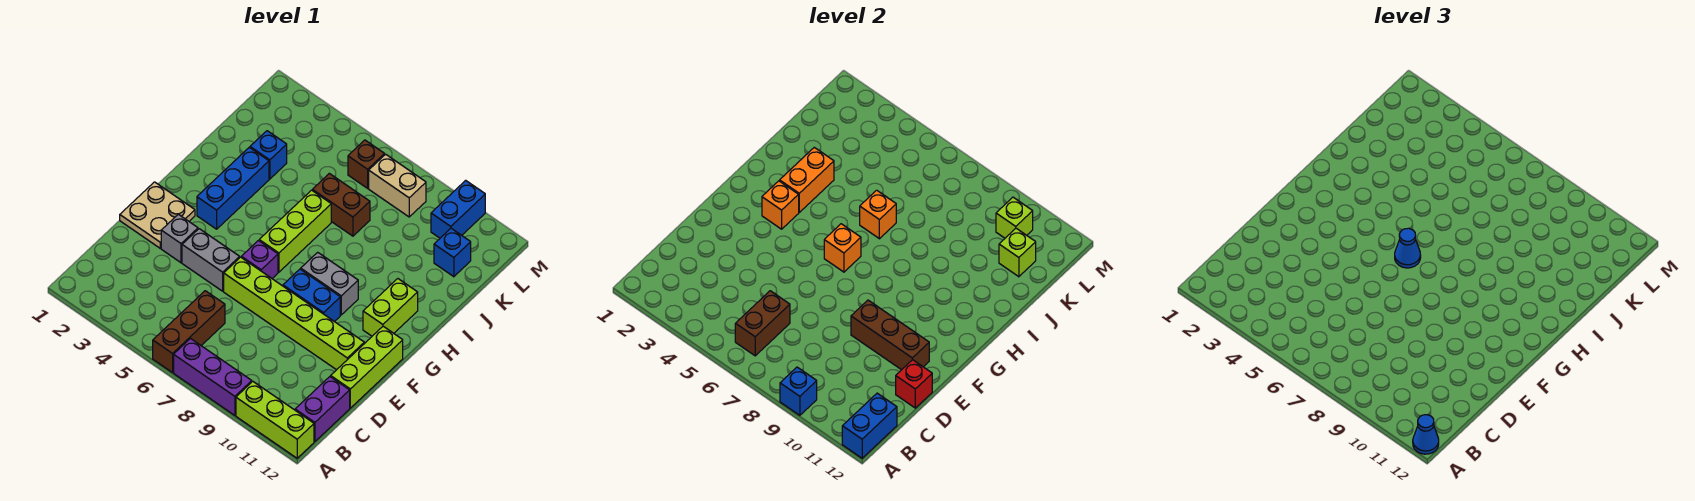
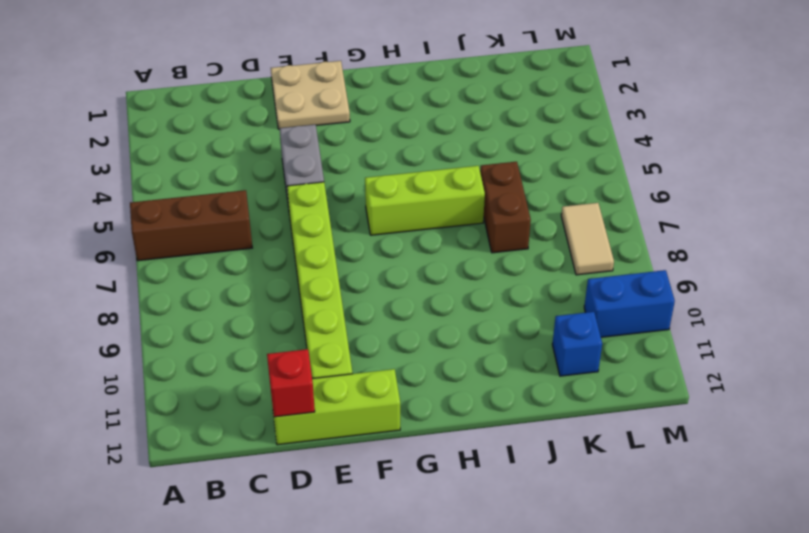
tan tile L7:L8 level 1 -> tan brick L7:L8 level 1
none -> purple brick A7:A9 level 1
none -> lime brick A10:A12 level 1
none -> purple brick B12:C12 level 1
none -> grey brick E3 level 1

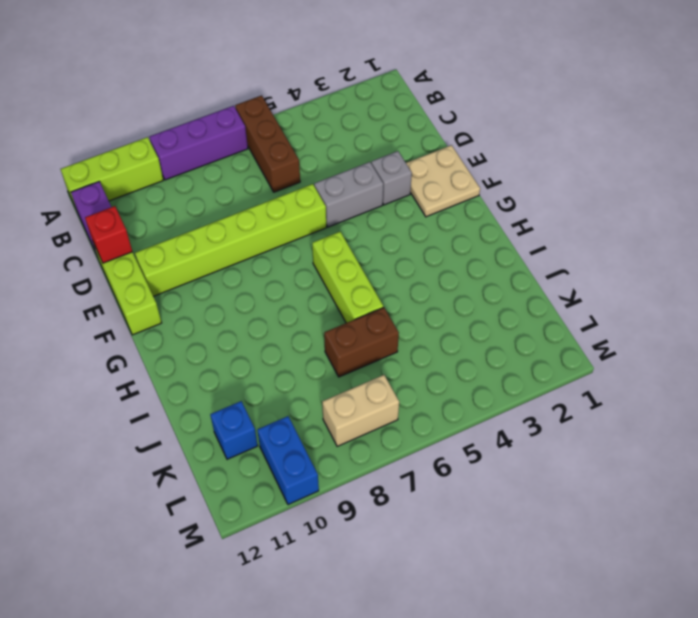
none -> purple brick F6 level 1
none -> blue brick F8:F9 level 1
none -> blue brick G3:I3 level 1
none -> grey brick G8:G9 level 1

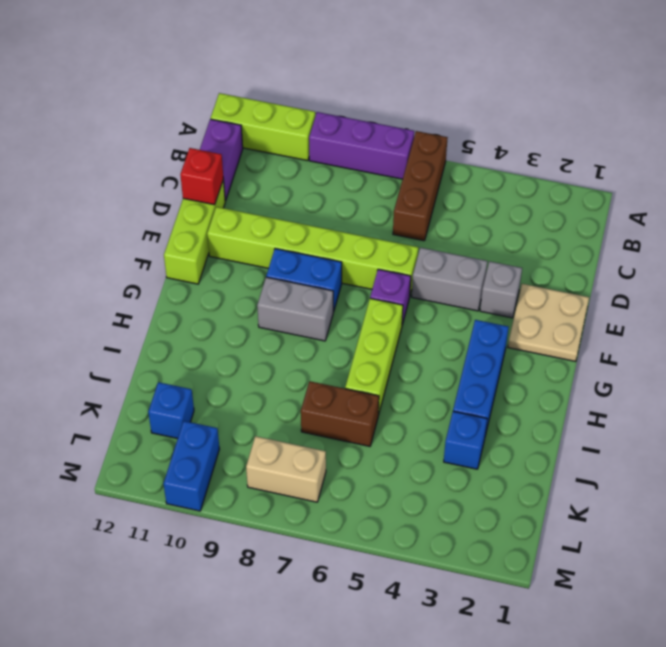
none -> lime brick G11:H11 level 1
none -> brown brick L6 level 1
none -> blue brick A9 level 2
none -> blue brick A12:B12 level 2

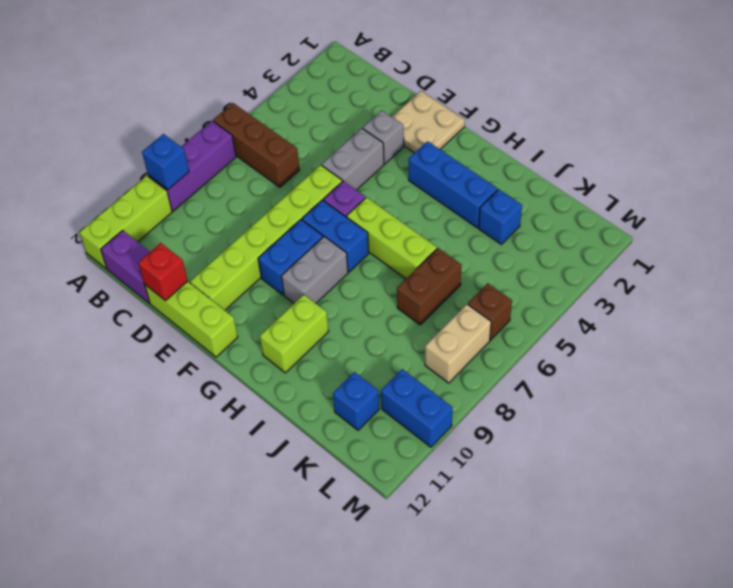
blue brick F7:G7 level 1 -> blue brick A12:B12 level 2
lime brick H10:H11 level 1 -> lime brick G11:H11 level 1
none -> brown brick B6:C6 level 2
none -> brown brick E9:E11 level 2
none -> orange brick G3 level 2
none -> orange brick G6 level 2

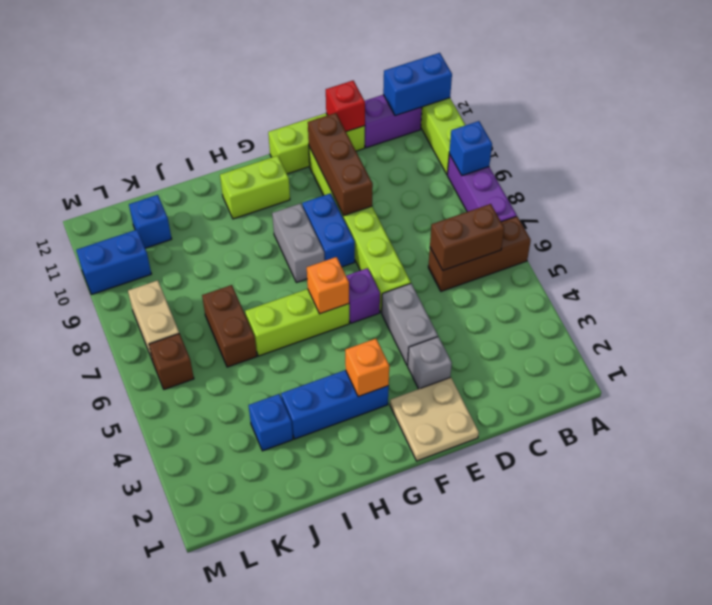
none -> orange brick H3:I3 level 2
none -> orange brick I6 level 2
none -> lime brick K11 level 2
none -> lime brick L10 level 2

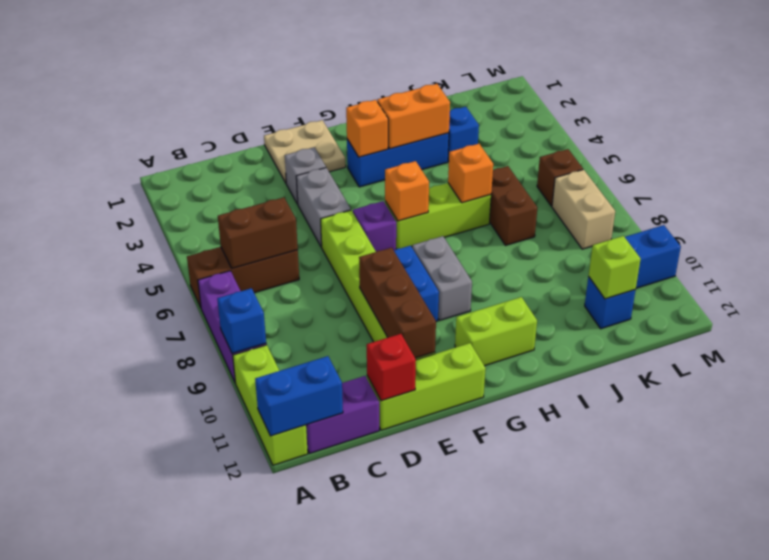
none -> lime brick L10 level 2
none -> blue cone A12 level 3
none -> blue cone G6 level 3

